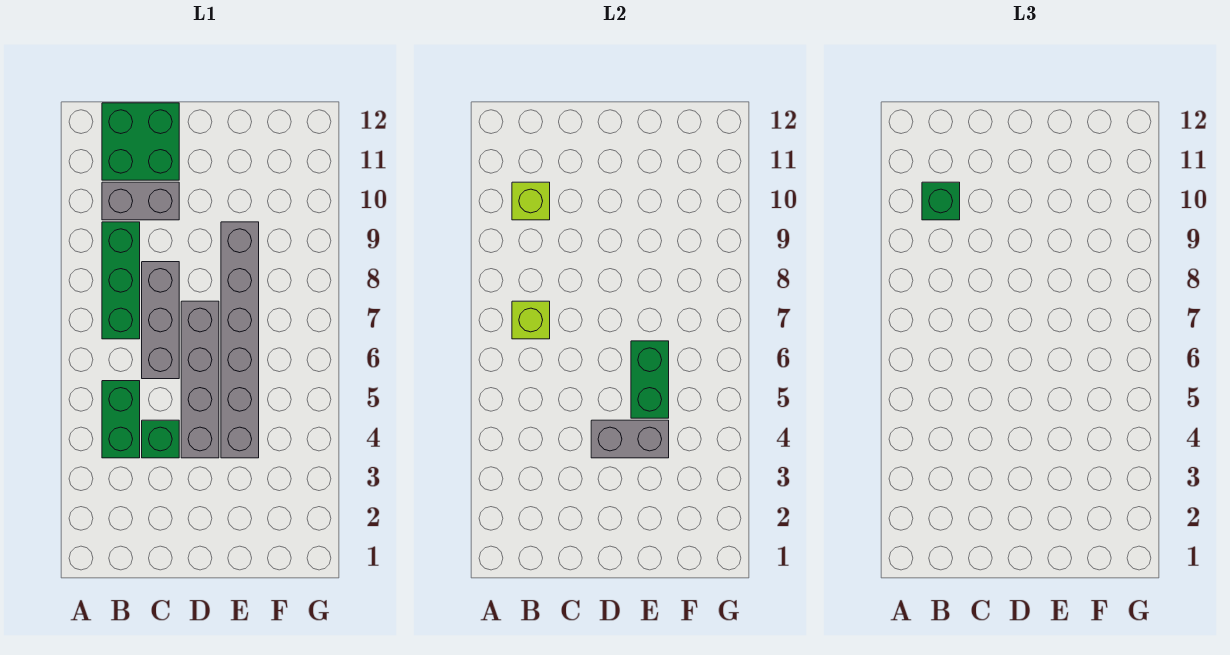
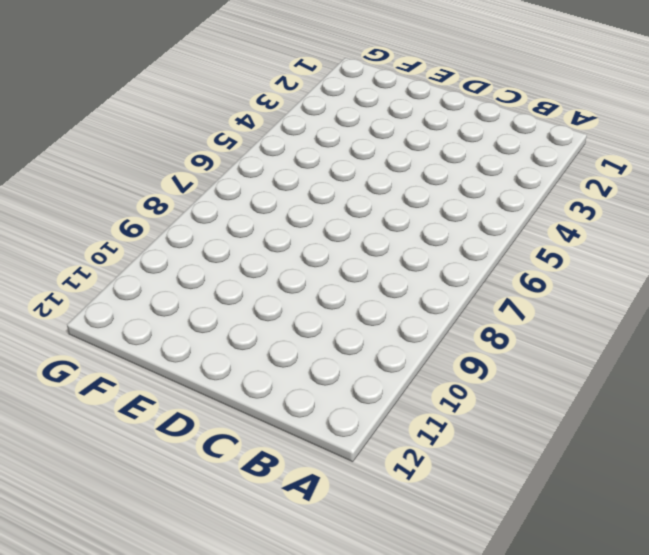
none -> green brick B4:B5 level 1
none -> green brick B7:B9 level 1
none -> grey brick B10:C10 level 1

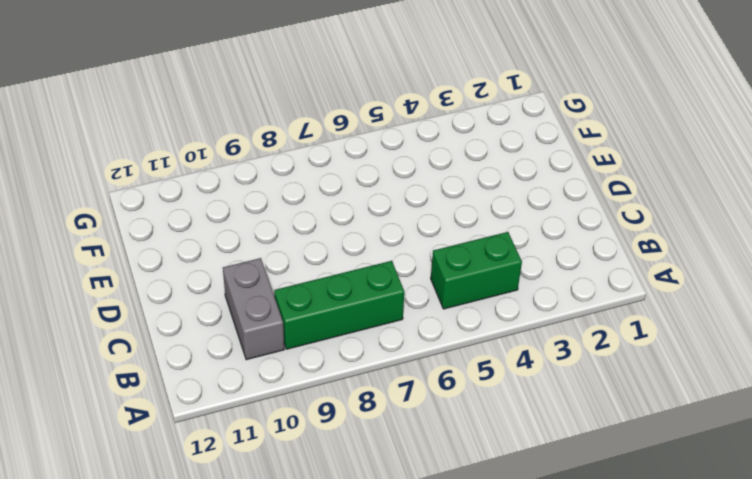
none -> green brick B11:C12 level 1
none -> green brick C4 level 1
none -> grey brick C6:C8 level 1

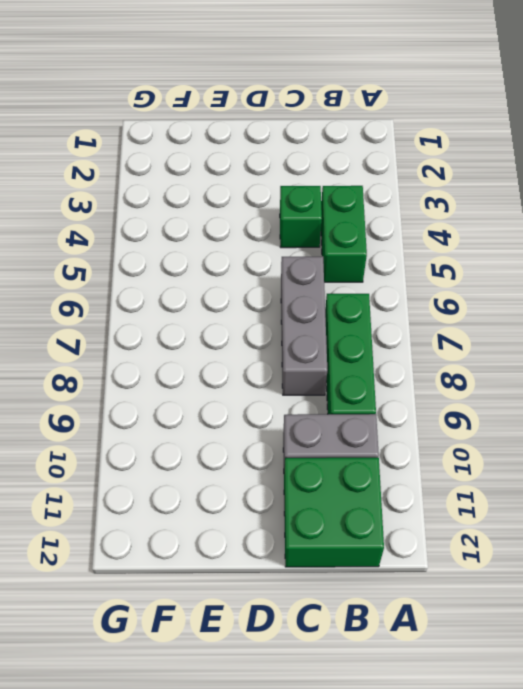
none -> grey brick D4:D7 level 1
none -> grey brick E4:E9 level 1
none -> lime brick B7 level 2

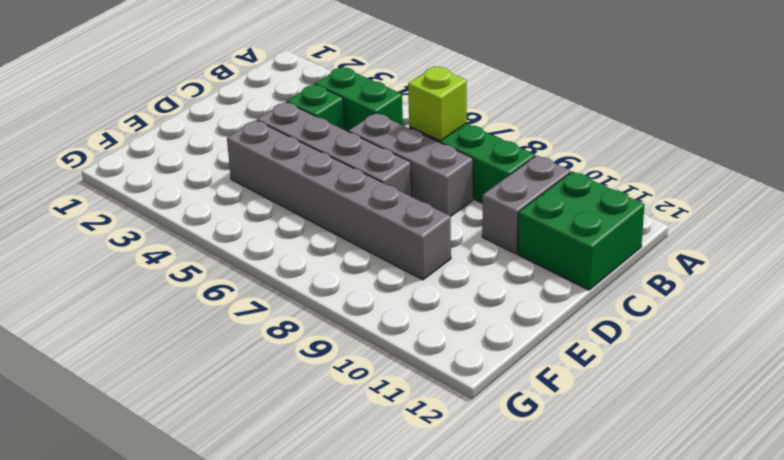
none -> lime brick B10 level 2
none -> grey brick D4:E4 level 2
none -> green brick E5:E6 level 2

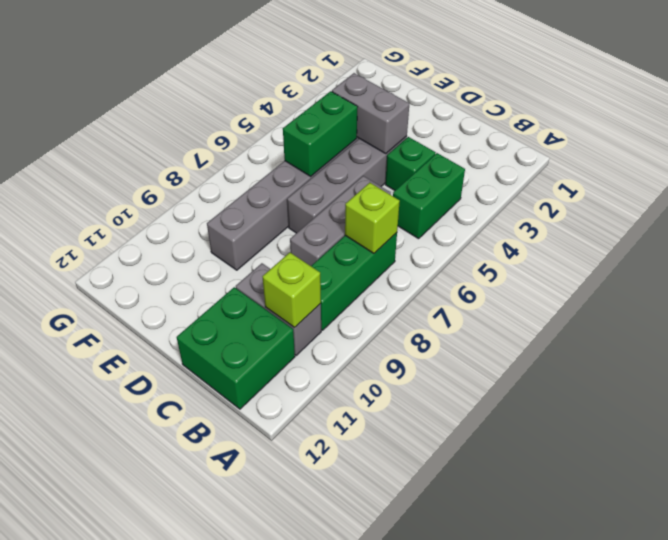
none -> green brick B10 level 3

